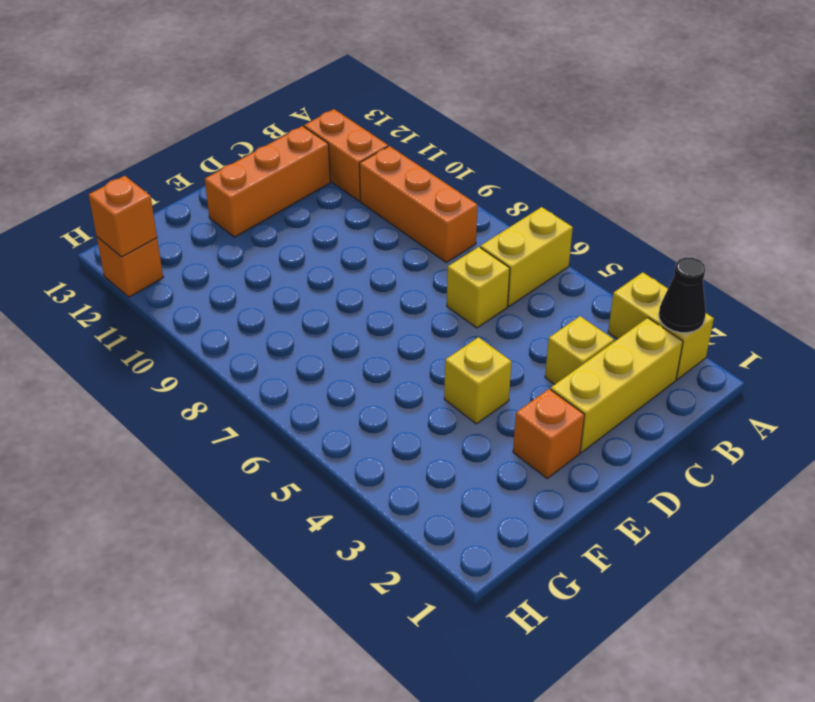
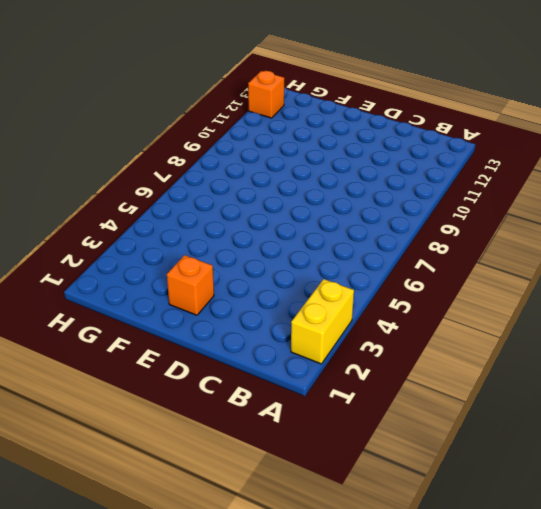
none -> yellow brick A6:B6 level 1
none -> yellow brick B2:D2 level 1
none -> orange brick B8:B10 level 1

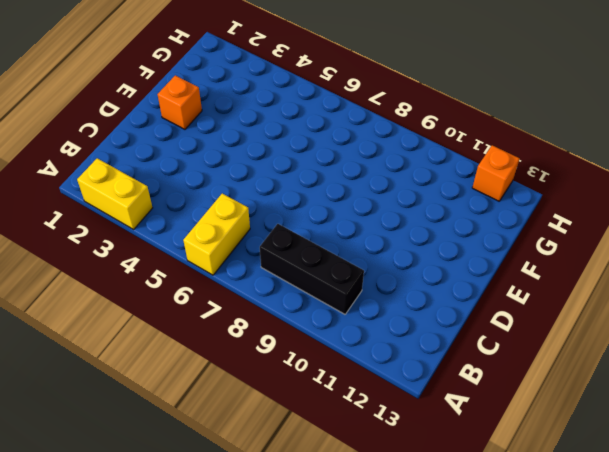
black brick B8:B10 level 1 -> orange brick B8:B10 level 1
none -> yellow brick B2:D2 level 1
none -> orange brick B11:B12 level 1
none -> yellow brick C3 level 1

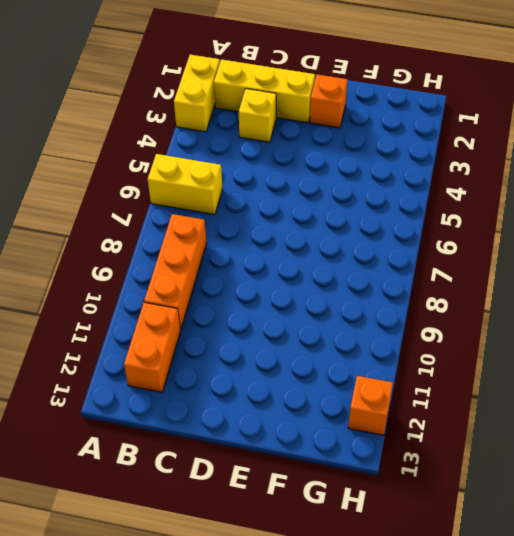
none -> yellow brick C6 level 1
none -> orange brick C12:E12 level 1
none -> yellow brick E4 level 1

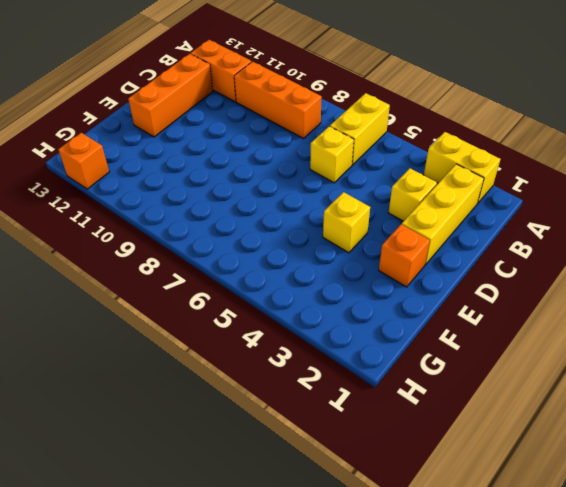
none -> black cone A2 level 2
none -> orange brick H12 level 2

